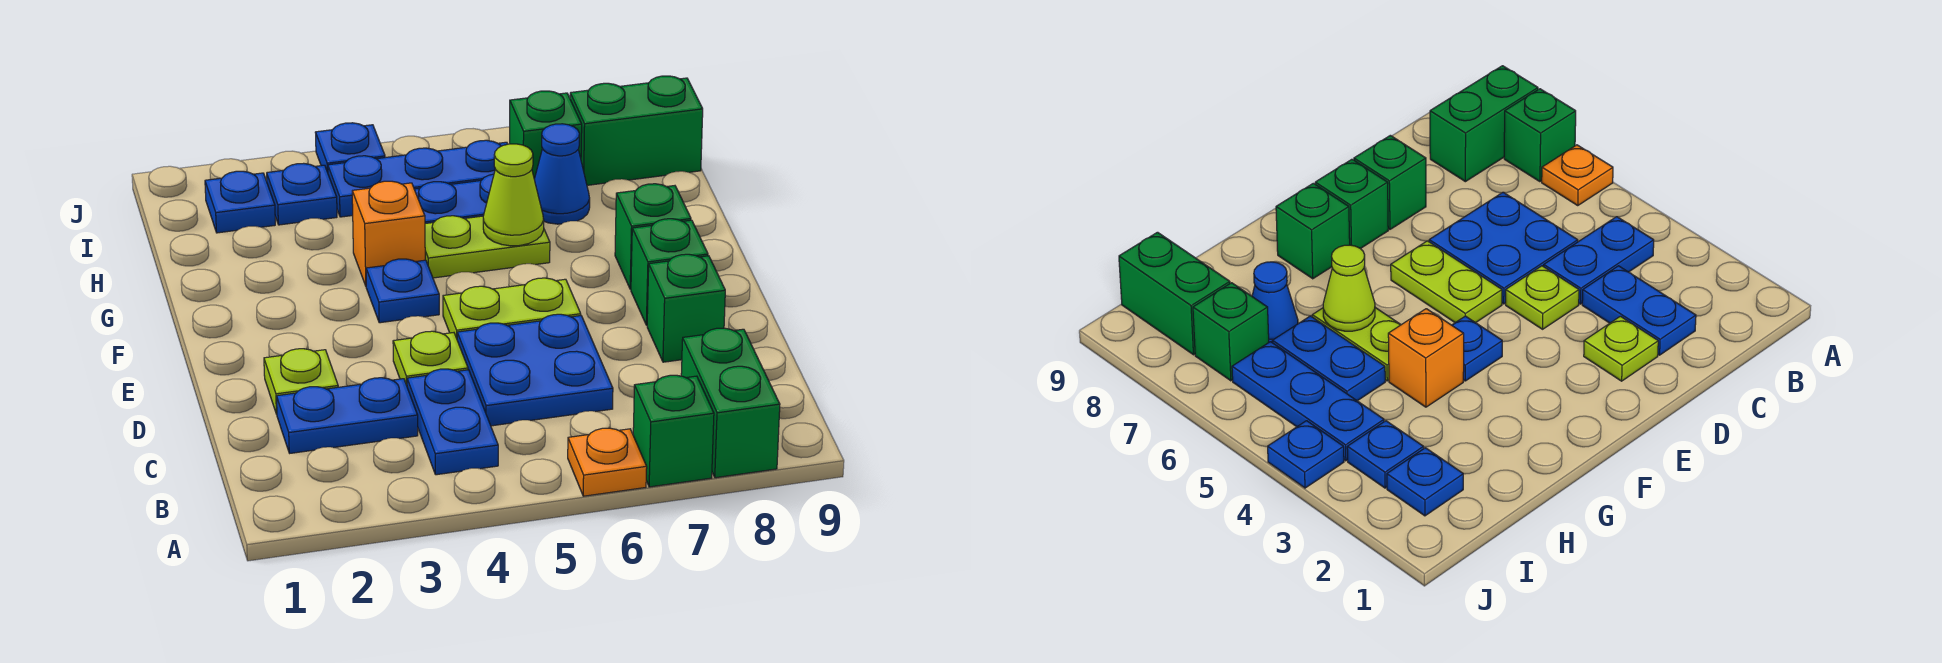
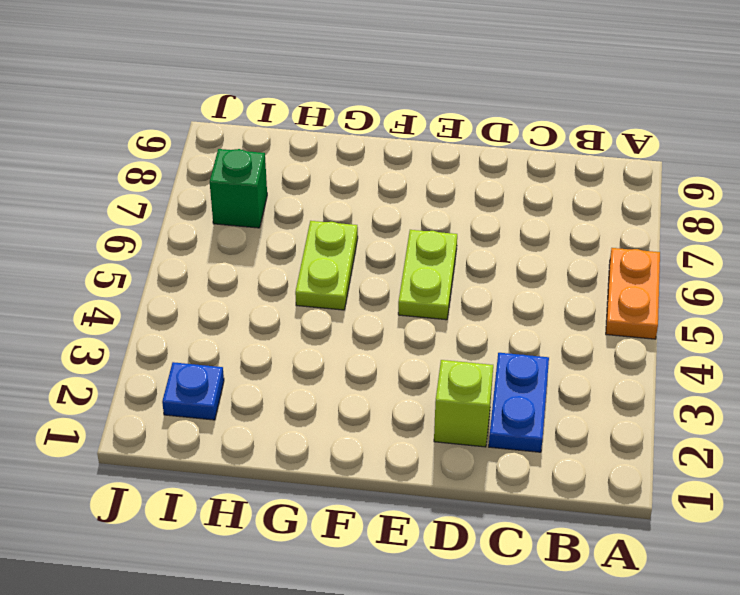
orange plate A5:A6 level 1 -> orange plate A6 level 1
lime brick D2 level 1 -> lime plate D2 level 1
none -> green brick A7 level 1
none -> green brick A8:B8 level 1
none -> blue plate B4:C4 level 1

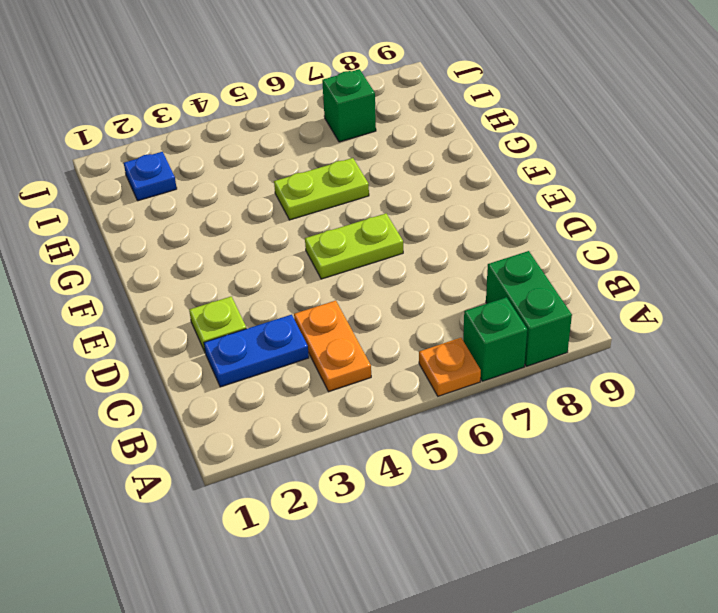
orange plate B4:C4 level 1 -> blue plate B4:C4 level 1
none -> blue plate C5:D6 level 1
none -> lime plate D4 level 1
none -> green brick D8 level 1

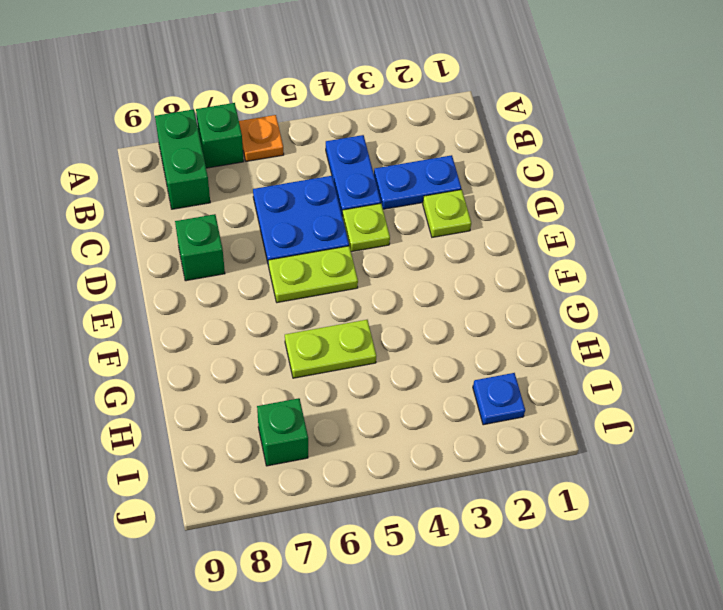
none -> green brick E8 level 1
none -> blue plate F4 level 1
none -> green brick F8 level 1

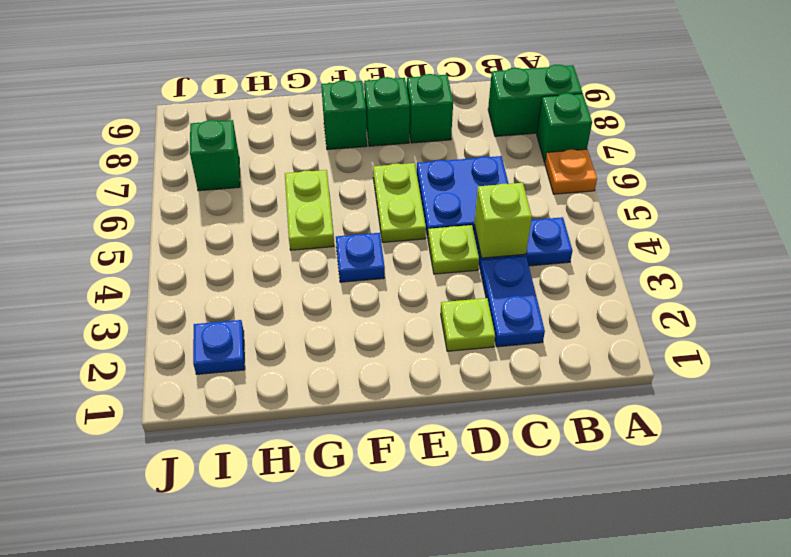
lime brick C4 level 2 -> none
none -> orange brick G4 level 1
none -> blue plate H5:H6 level 1
none -> blue cone H7 level 1

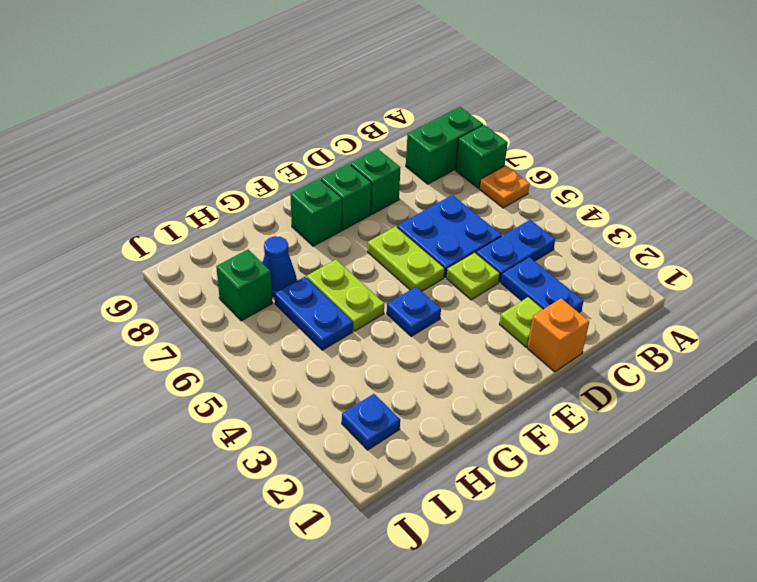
orange brick D1 level 1 -> orange brick G4 level 1
none -> blue plate I3 level 1
none -> blue plate I4:I6 level 1
none -> green brick I8:I9 level 1

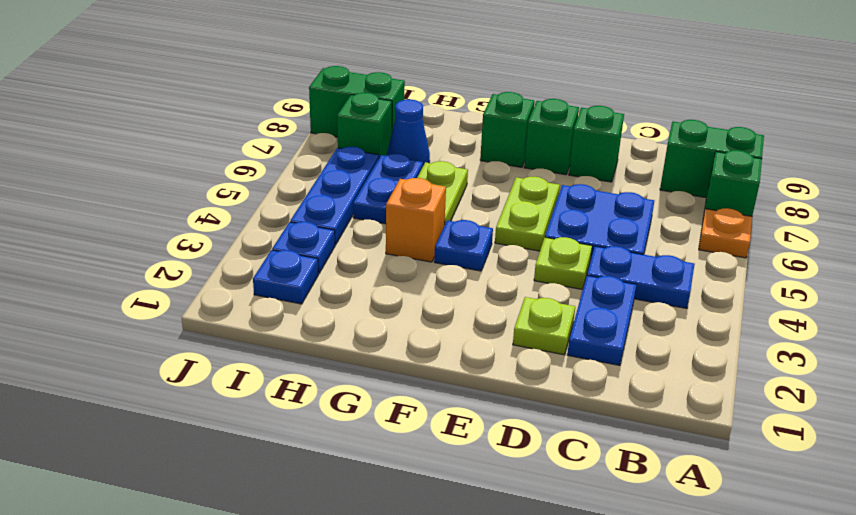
green brick I8:J8 level 1 -> green brick I8:I9 level 1
none -> blue plate J4 level 1
none -> lime cone G6 level 2

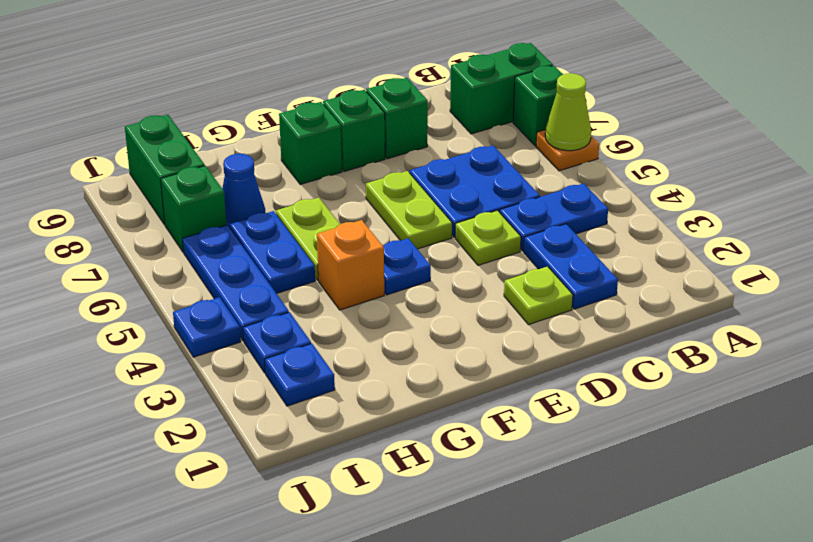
lime cone A6 level 2 -> lime cone G6 level 2

